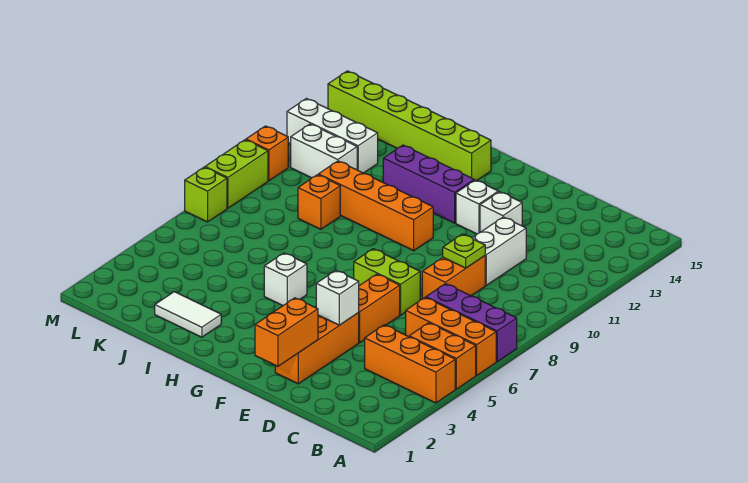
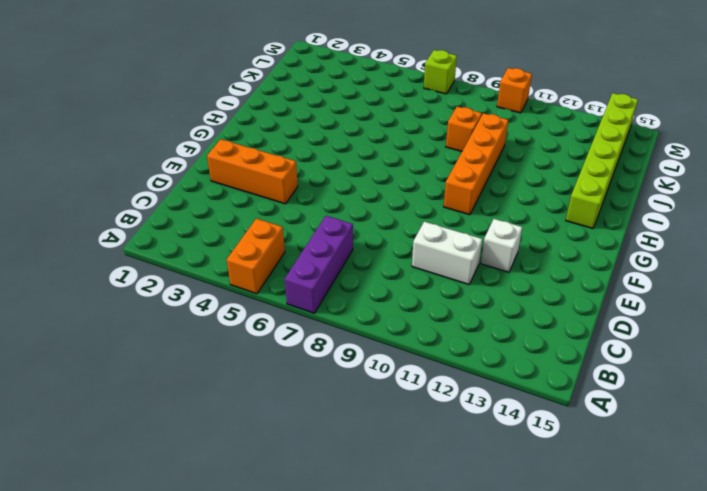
none -> orange brick A4:C4 level 1
none -> orange brick A6:C6 level 1
none -> orange brick D8:D9 level 1

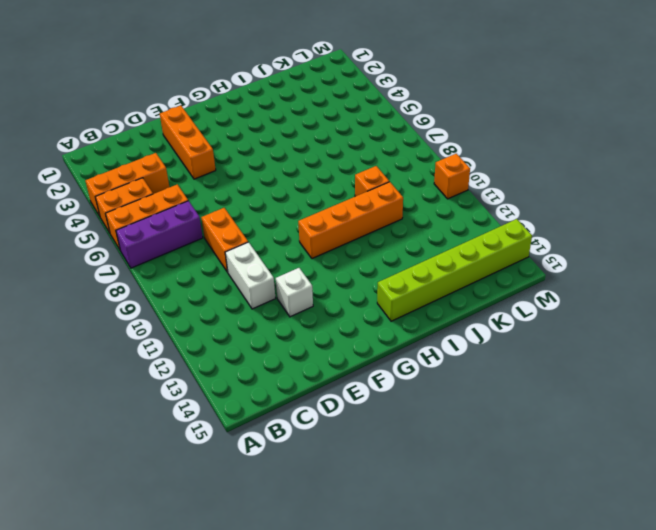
none -> orange brick E5:E6 level 1
none -> lime brick E7:F7 level 1
none -> white brick F12 level 1

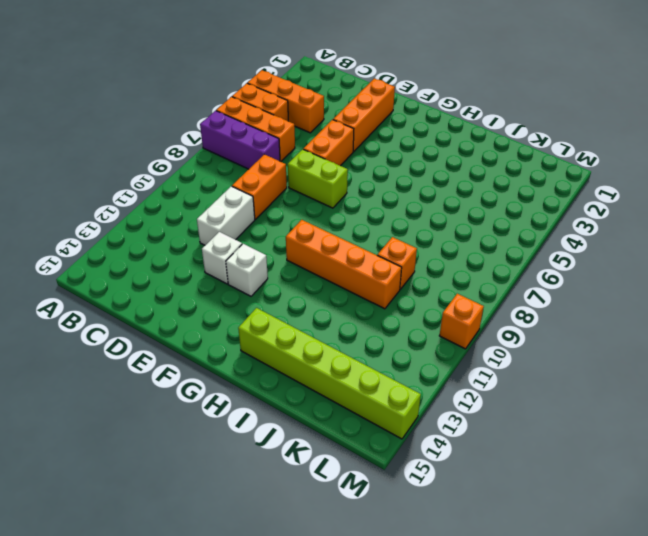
none -> purple brick G12:I12 level 1
none -> white brick H5 level 1
none -> white tile I2:J2 level 1

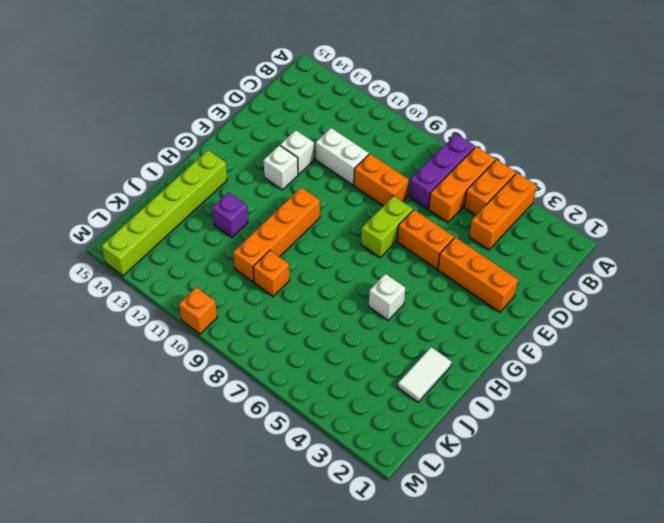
purple brick I12 level 1 -> purple brick G12:I12 level 1
none -> white brick K11:L11 level 1
none -> white brick K12:M12 level 1
none -> lime brick M7 level 1

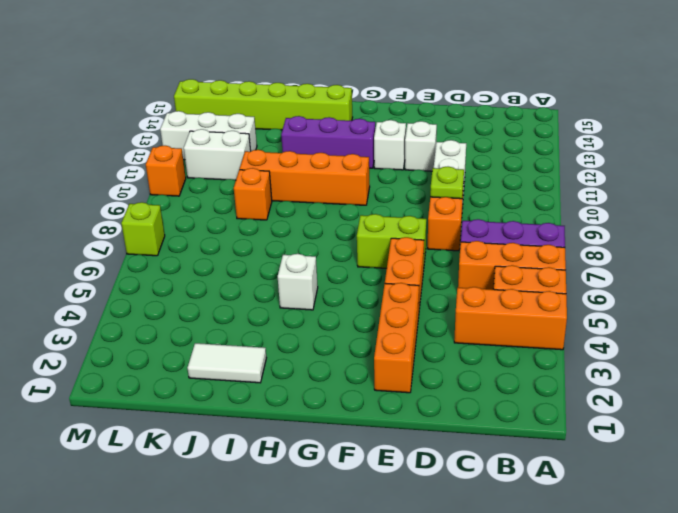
none -> lime brick M8:M9 level 1
none -> orange brick E1:E2 level 2
none -> white brick E4 level 2

